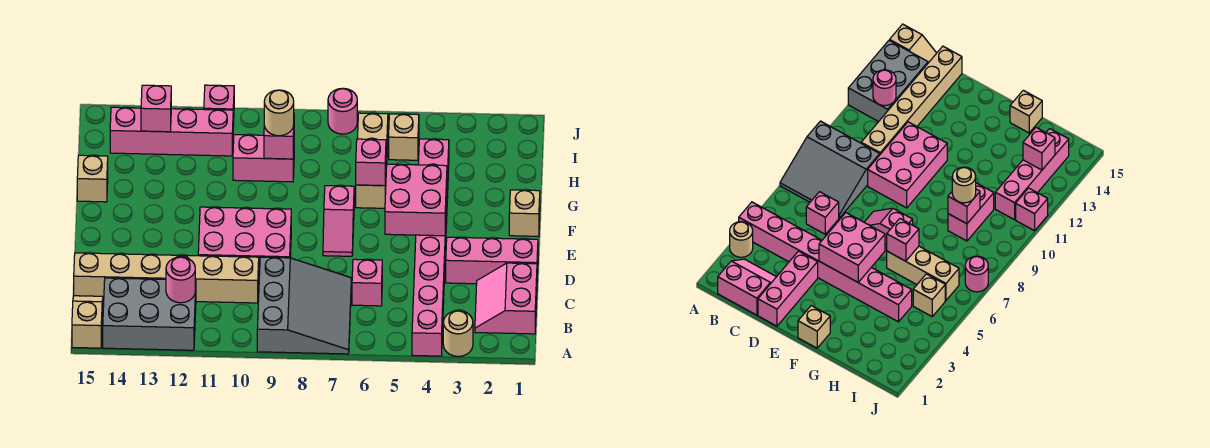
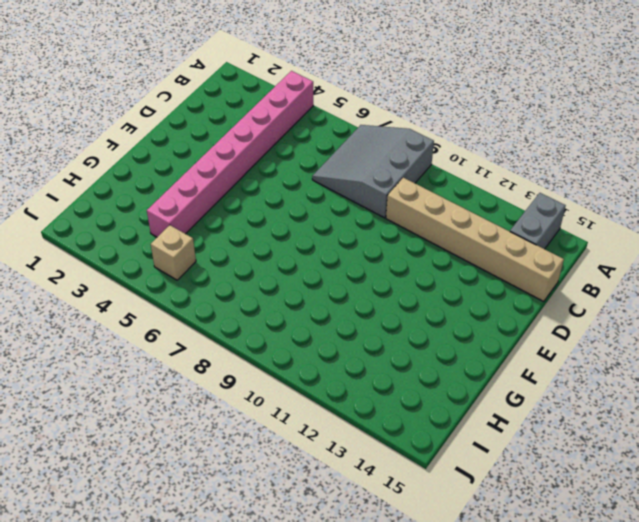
grey brick A14:B14 level 1 -> grey brick A12:B14 level 1
none -> tan round brick A3 level 1
none -> tan slope A15:B15 level 1 top A
none -> pink slope B1:C2 level 1 top 1

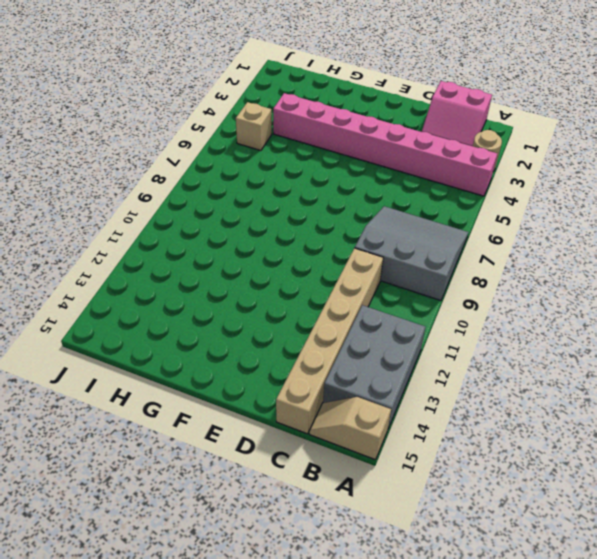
none -> pink brick C6 level 1
none -> pink brick D1:D3 level 1
none -> pink brick D9:E11 level 1

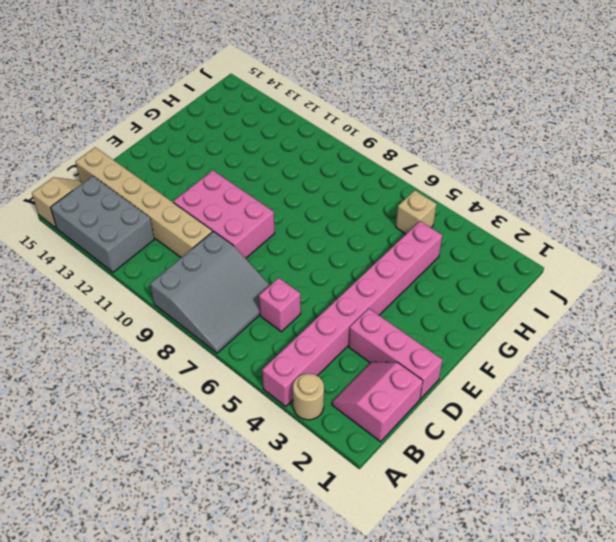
none -> pink slope E7:F7 level 1 top F
none -> tan brick F1 level 1
none -> tan brick G6:I6 level 1

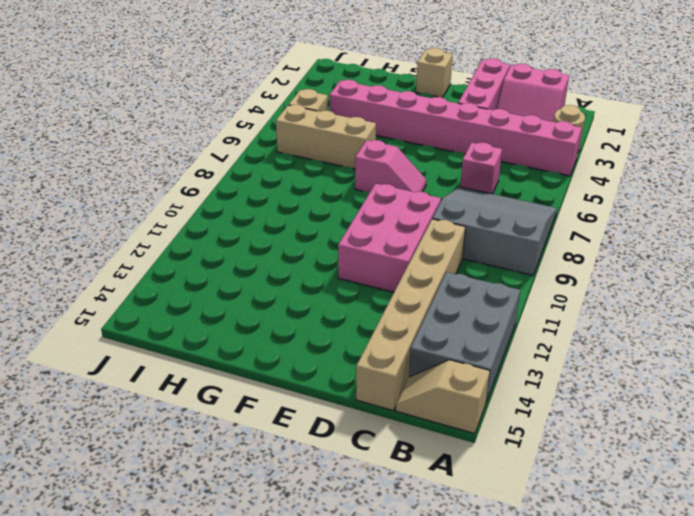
none -> tan brick G15 level 1
none -> pink brick H9:H10 level 1
none -> pink brick I11:I14 level 1

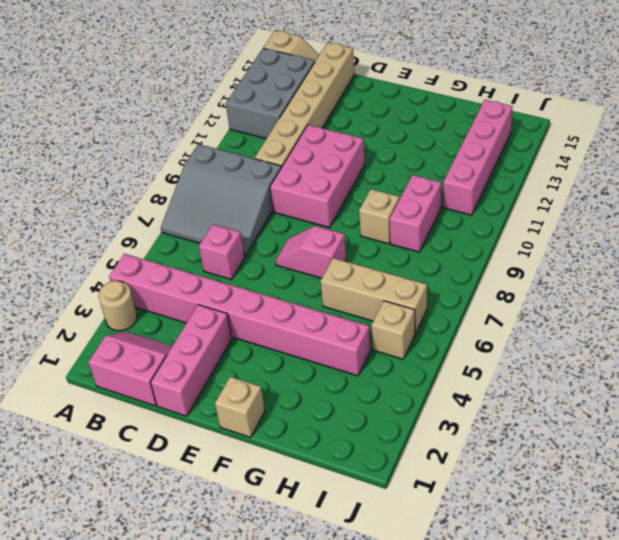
tan brick G9 level 1 -> tan brick G15 level 1
none -> pink round brick J7 level 1
none -> pink brick J11 level 1
none -> pink round brick B12 level 2

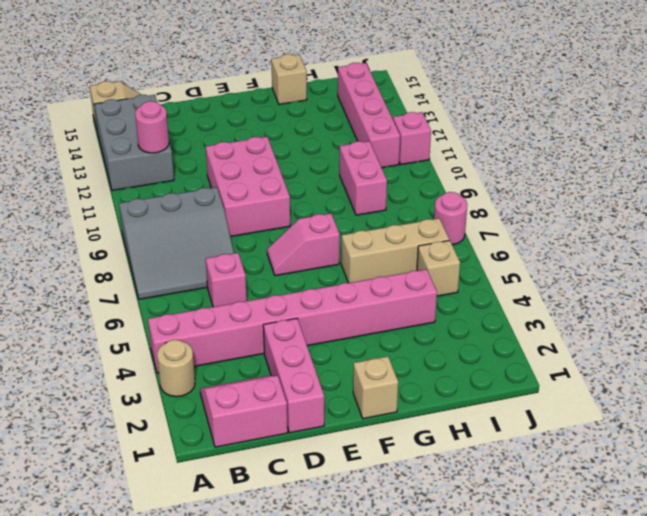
none -> tan brick C10:C15 level 1
none -> pink brick E4:F5 level 2
none -> pink brick G6 level 2

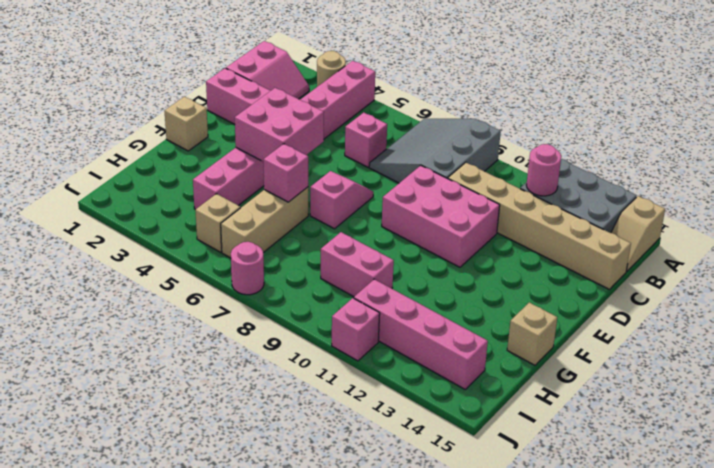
none -> pink brick H9 level 2
none -> pink brick I13 level 2
none -> tan round brick H9 level 3

